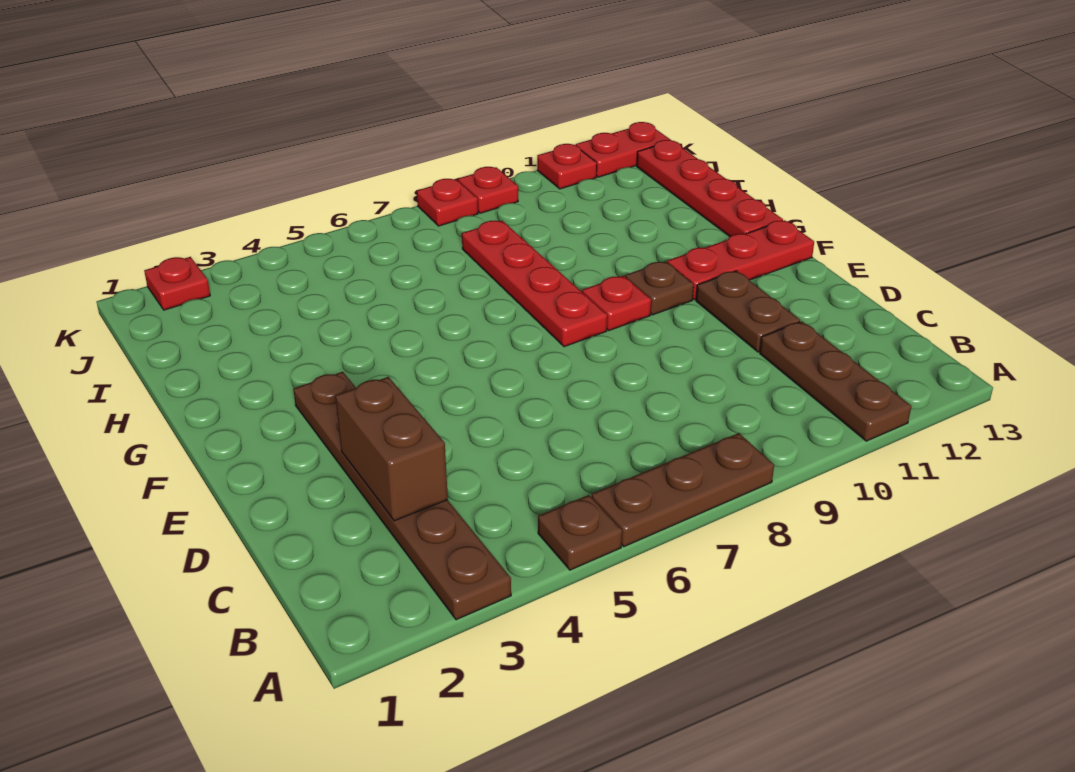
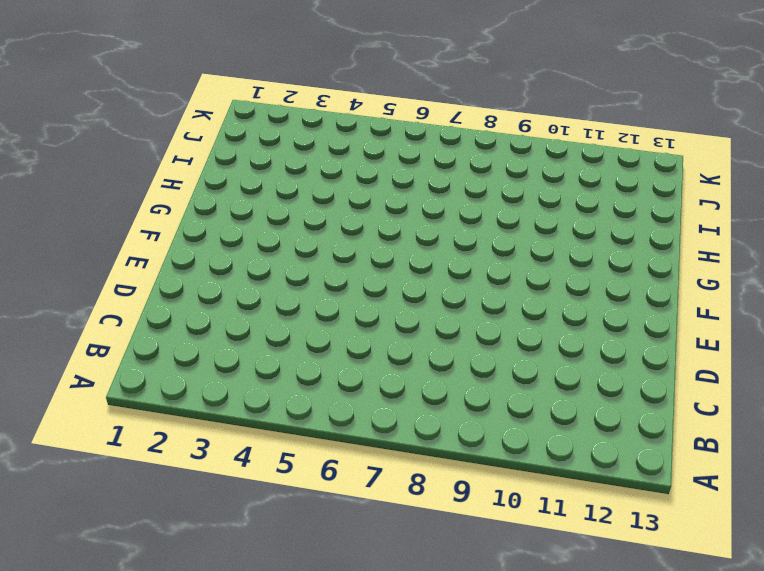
none -> brown plate A3:F3 level 1
none -> brown plate A5 level 1
none -> brown plate A6:A8 level 1

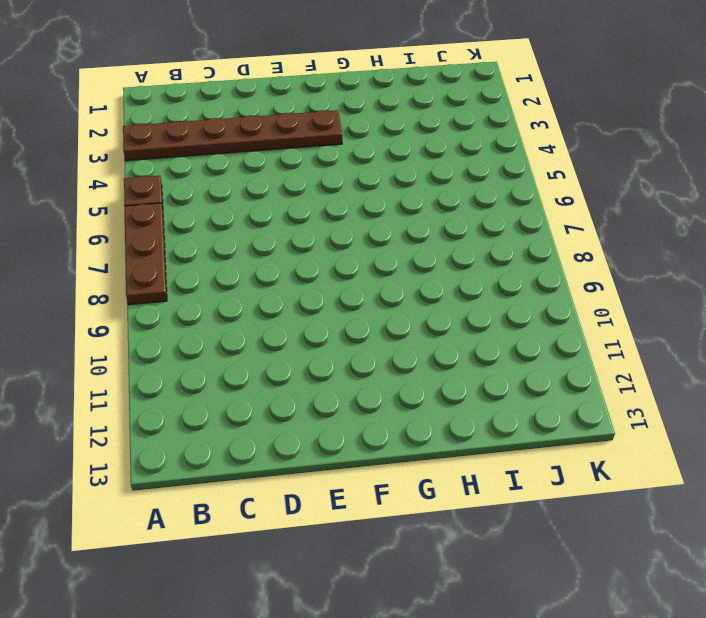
none -> brown plate A11:C11 level 1
none -> brown plate D11:E11 level 1
none -> red plate F8:I8 level 1

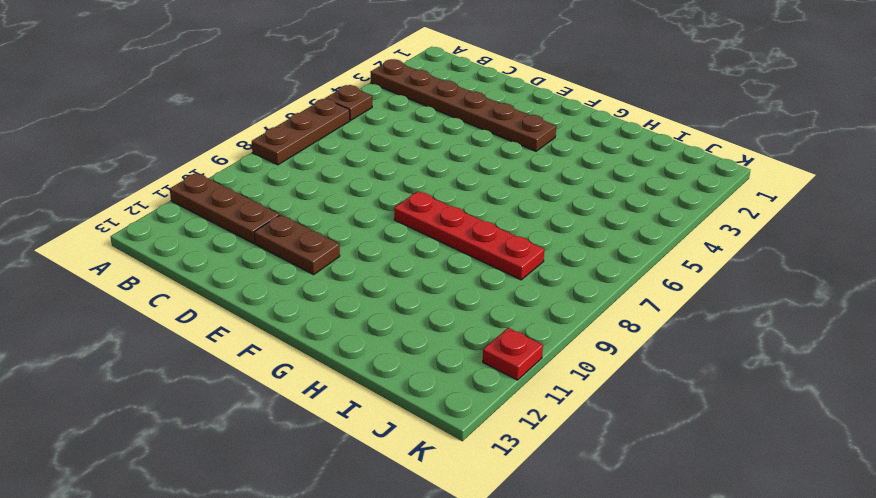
none -> red plate F9 level 1
none -> brown plate F10 level 1
none -> red plate F11:F13 level 1

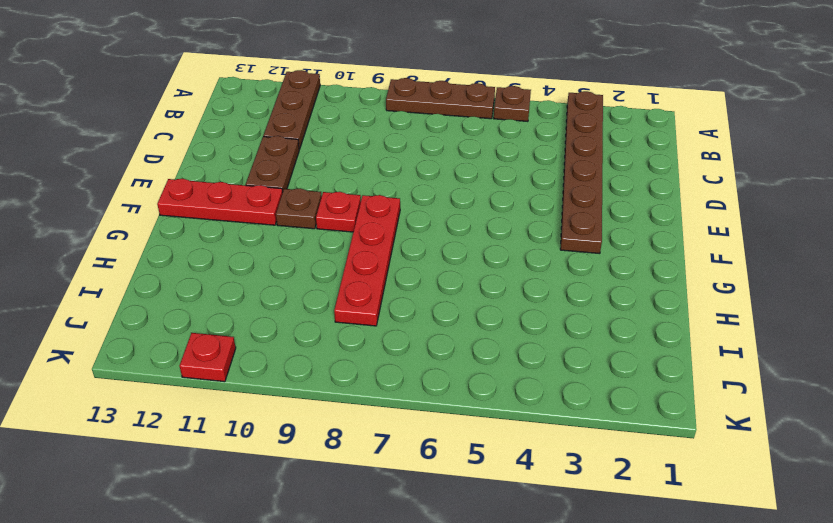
none -> red plate G13:J13 level 1
none -> red plate K2 level 1
none -> red plate K8 level 1

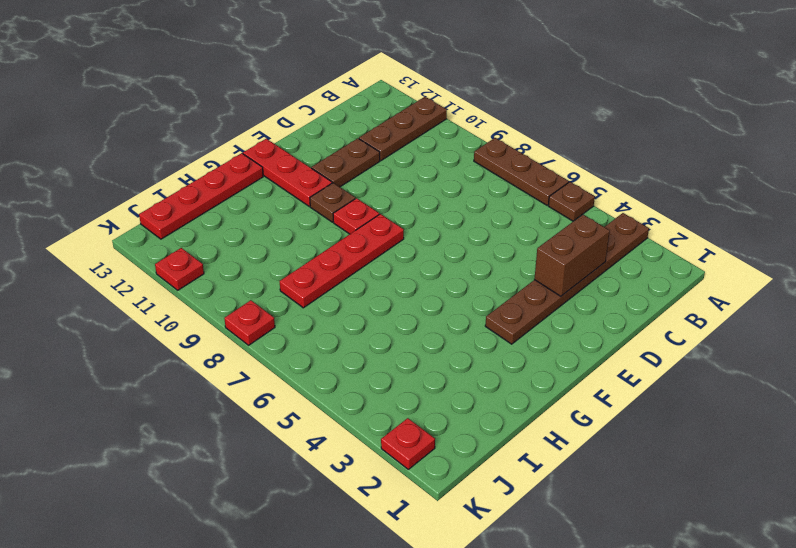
none -> red plate K9 level 1
none -> red plate K12:K13 level 1

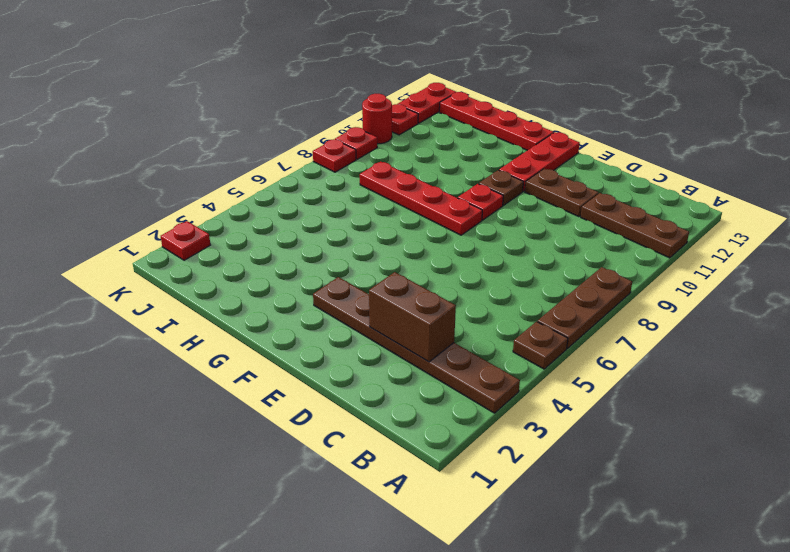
red round brick K10 level 1 -> none

